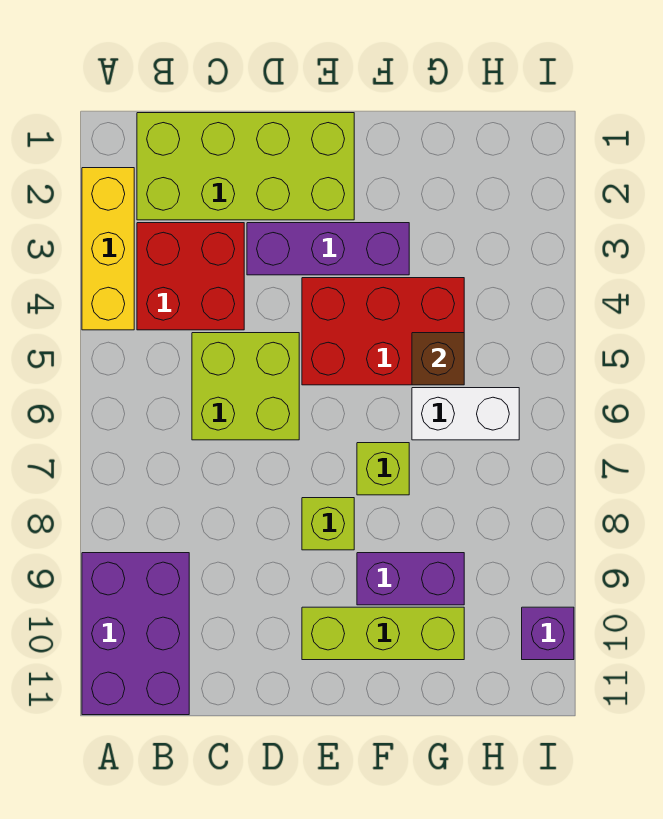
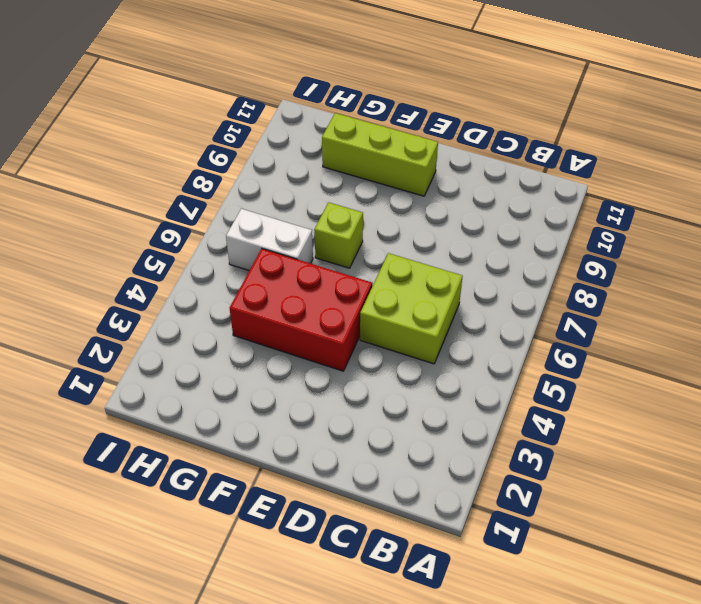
none -> yellow brick A2:A4 level 1
none -> purple brick A9:B11 level 1
none -> lime brick B1:E2 level 1

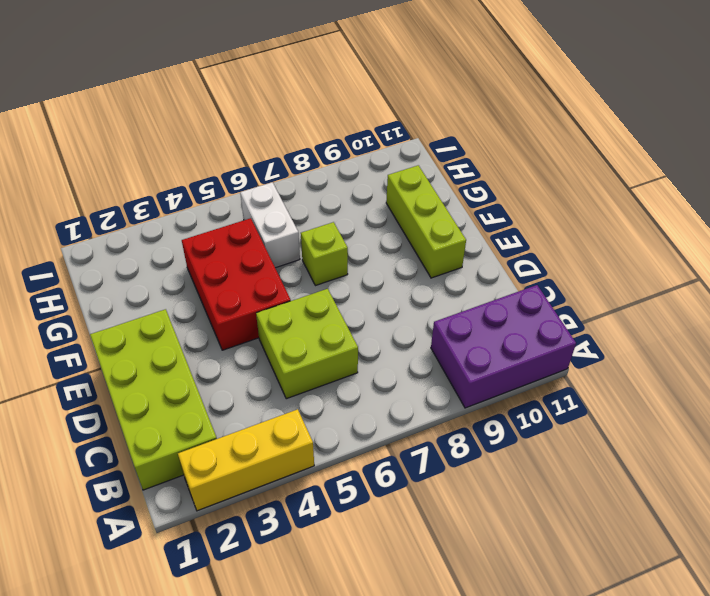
none -> red brick B3:C4 level 1
none -> purple brick D3:F3 level 1
none -> lime brick E8 level 1

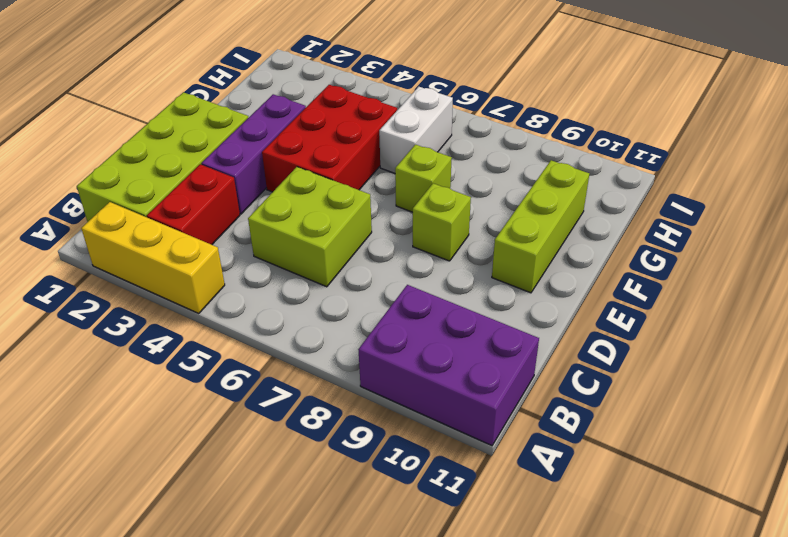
red brick B3:C3 level 1 -> red brick B3:C4 level 1
none -> purple brick F9:G9 level 1
none -> purple brick I10 level 1
none -> brown brick G5 level 2

